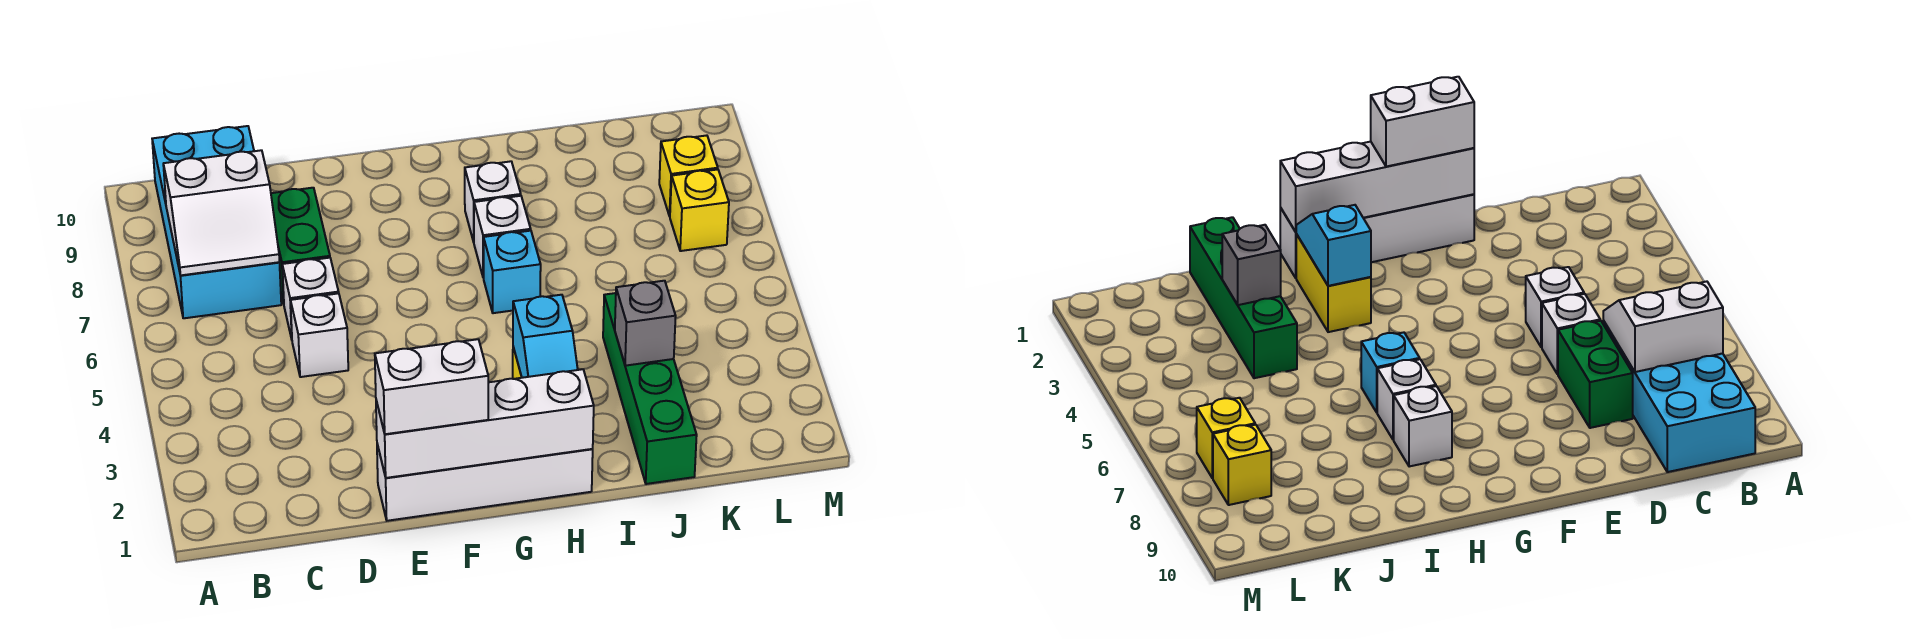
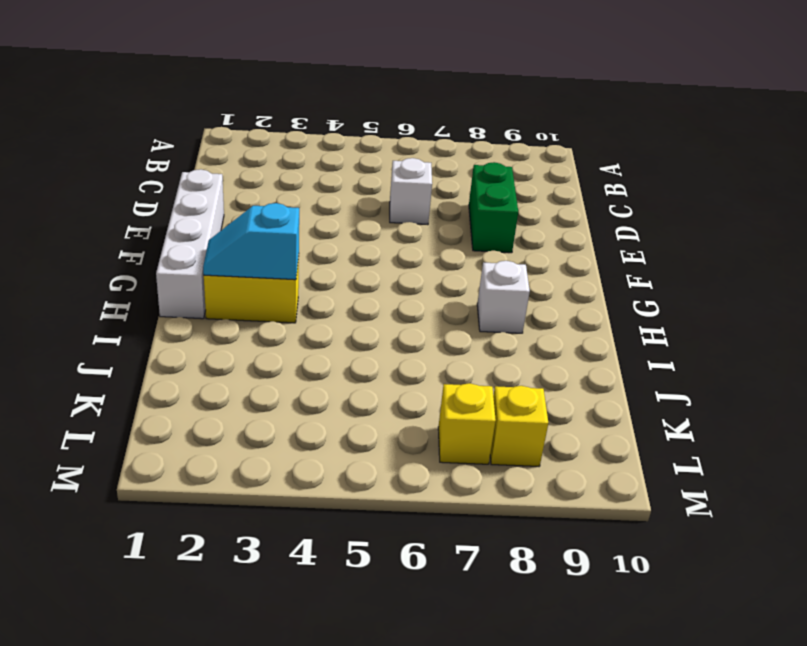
green brick D8:E8 level 1 -> green brick D7:D8 level 1
none -> cyan brick B7:C10 level 1
none -> white brick D5 level 1
none -> cyan brick H6 level 1

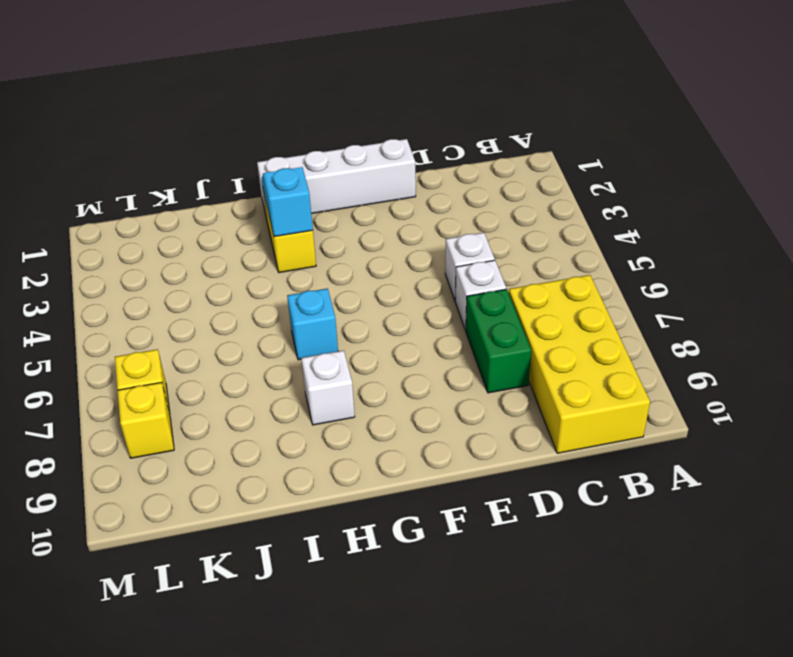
yellow brick B7:C10 level 1 -> cyan brick B7:C10 level 1
none -> white brick H7 level 1
none -> green brick J1:J4 level 1
none -> white slope B7:C8 level 2 top 8

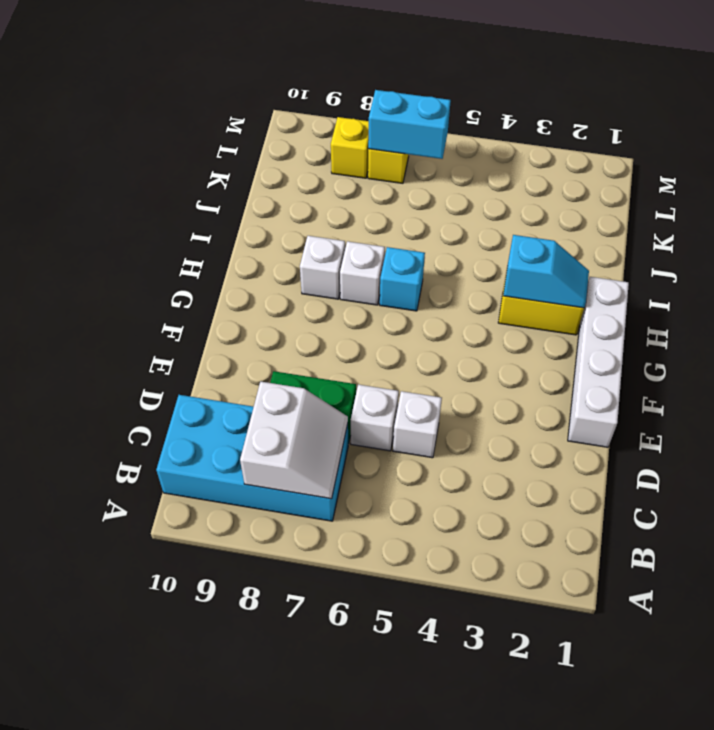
cyan brick L6:L7 level 2 -> none
none -> green brick J1:J4 level 1
none -> white brick E1:H1 level 2
none -> grey brick J3 level 2

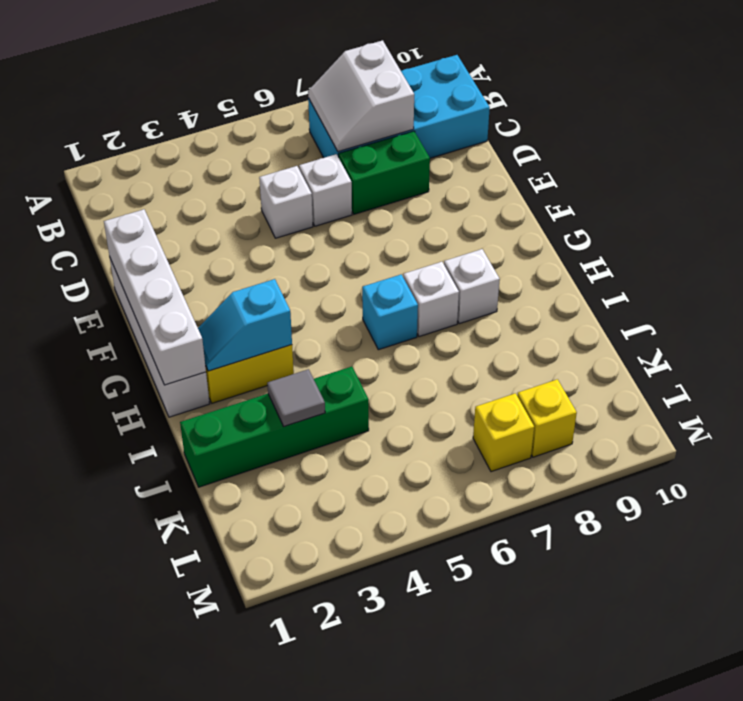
grey tile J3 level 2 -> grey brick J3 level 2
none -> white brick E1:F1 level 3

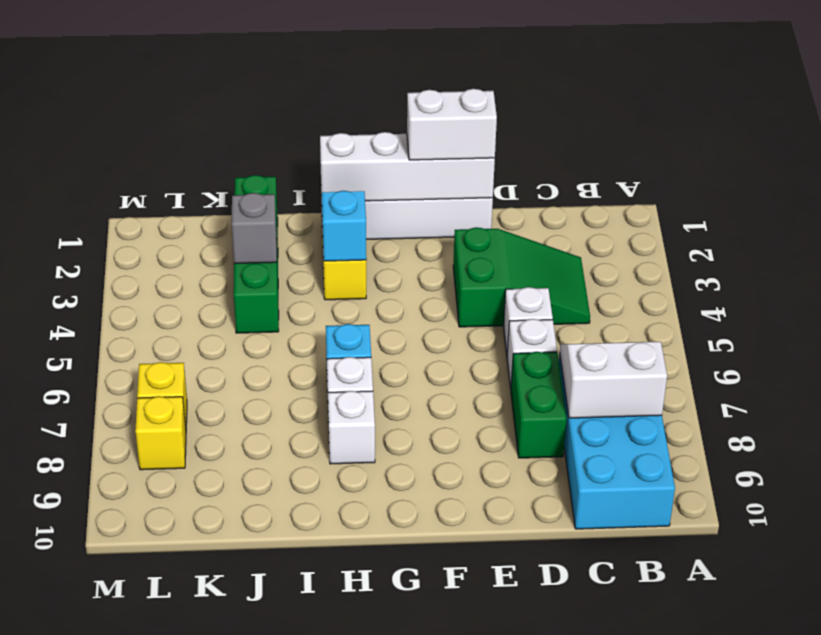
green slope C3:E4 level 1 top E -> none

